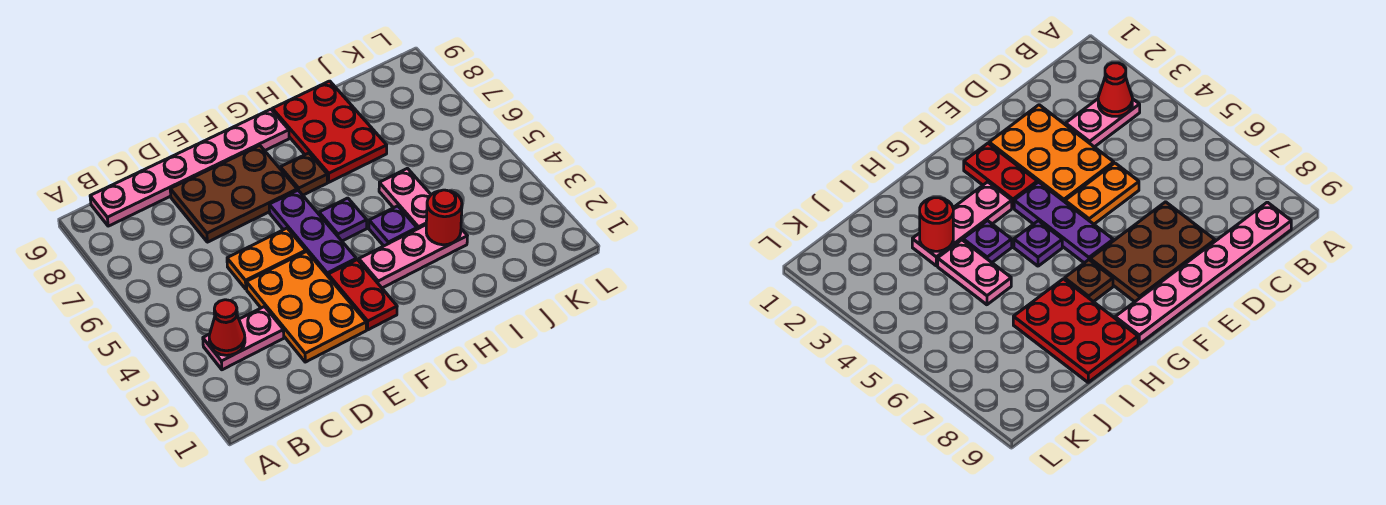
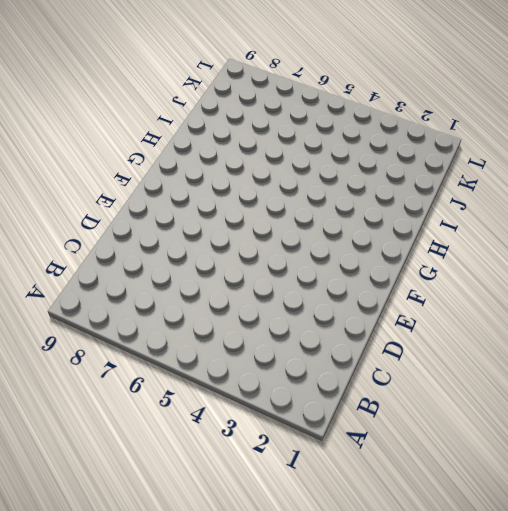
none -> pink plate B3:C3 level 1
none -> pink plate B9:G9 level 1
none -> orange plate D2:E4 level 1

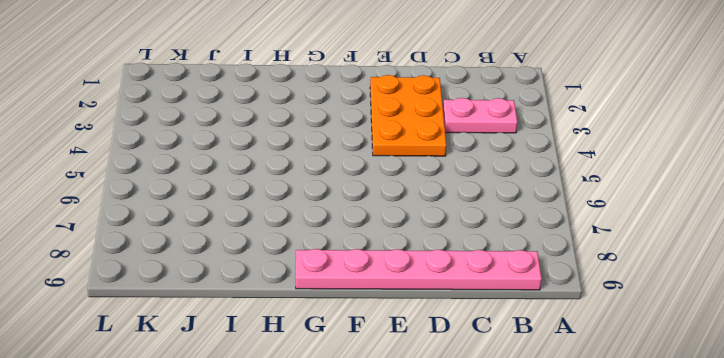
none -> orange plate D5:E5 level 1
none -> brown plate D7:F8 level 1
none -> red plate F2:F3 level 1

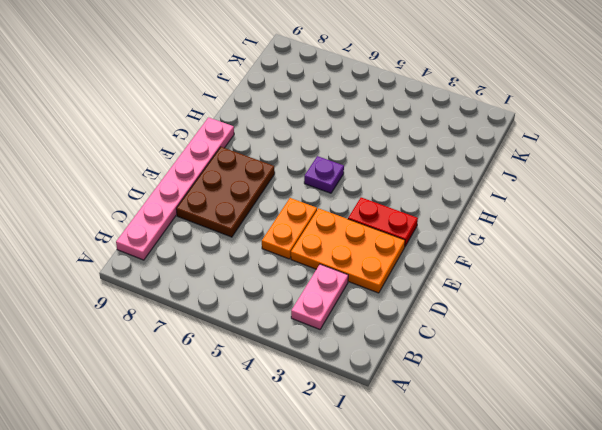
none -> purple plate F4:F6 level 1
none -> pink plate G3:I3 level 1
none -> brown plate G7 level 1

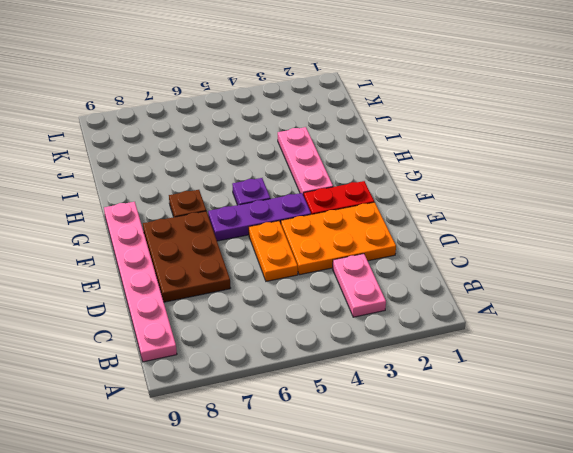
none -> purple plate H4 level 1
none -> red plate H7:I9 level 1
none -> pink plate I4:I5 level 1

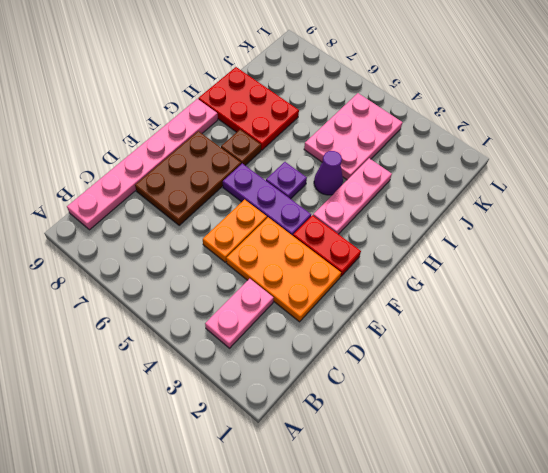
purple cone H4 level 1 -> purple plate H4 level 1
pink plate I4:K5 level 1 -> pink plate I4:I5 level 1
none -> red cone B3 level 2
none -> red round brick I3 level 2

